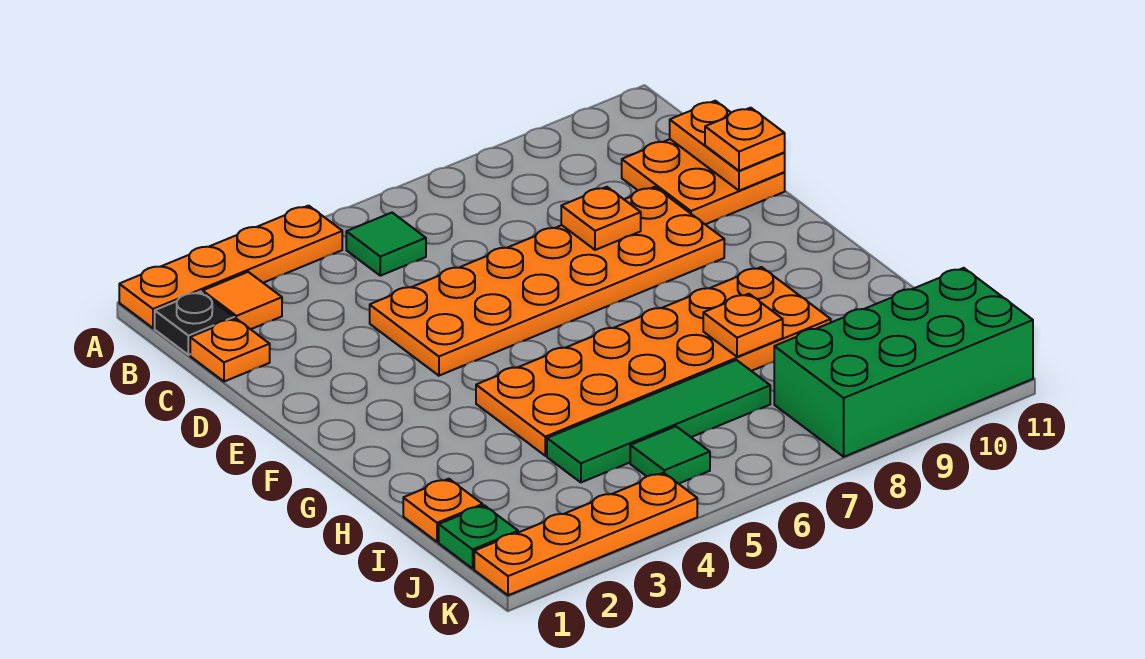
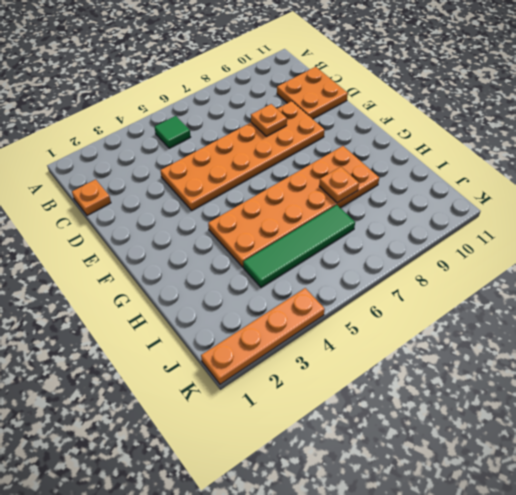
none -> orange plate A1:A4 level 1
none -> black plate B1 level 1
none -> orange tile B2 level 1

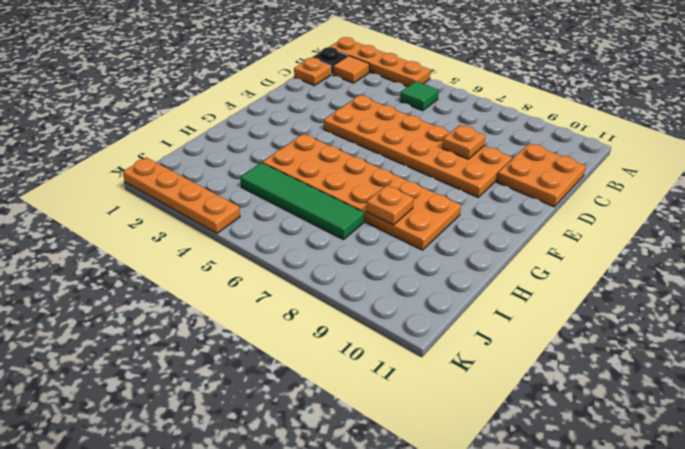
none -> orange plate I1 level 1
none -> green plate J1 level 1
none -> green tile J5 level 1

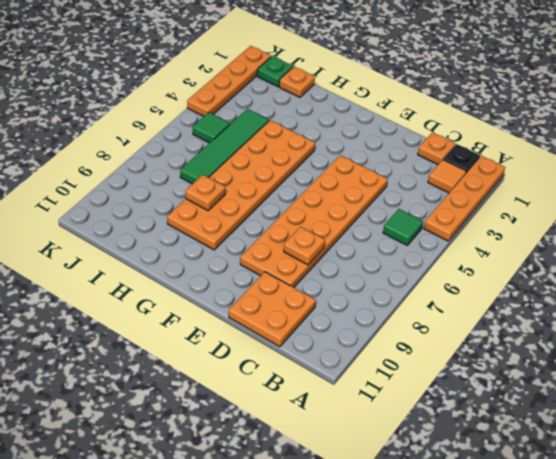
none -> green brick J8:K11 level 1
none -> orange plate C11:D11 level 2
none -> orange plate D11 level 3

